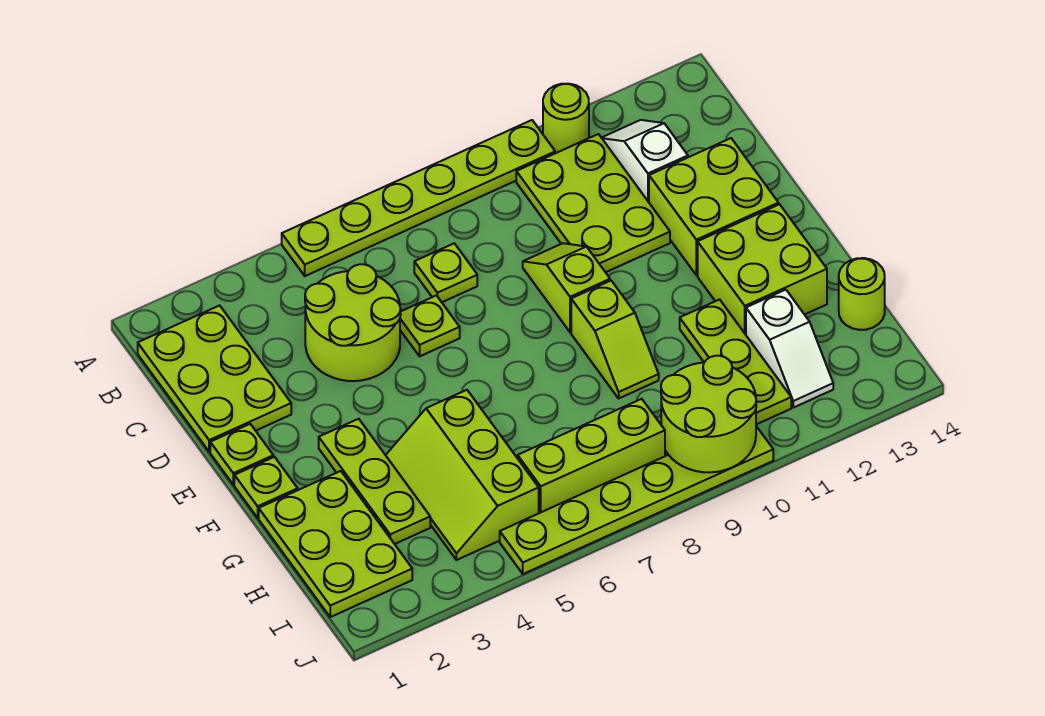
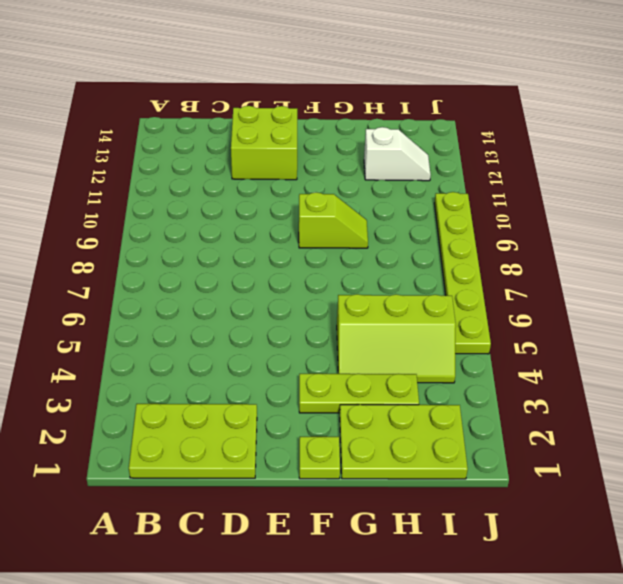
none -> lime plate A5:A10 level 1
none -> lime round brick A11 level 1
none -> lime plate B10:D11 level 1

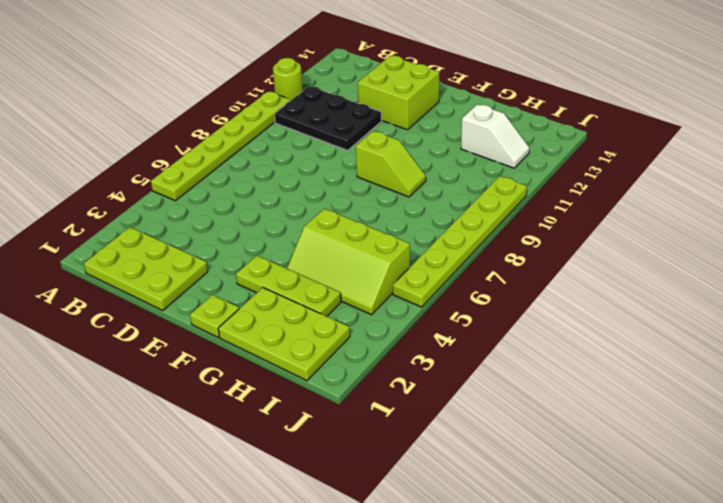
black plate B10:D11 level 1 -> lime plate B10:D11 level 1
none -> white slope B12:C12 level 1 top C
none -> lime round brick C4:D5 level 1
none -> lime plate C7 level 1

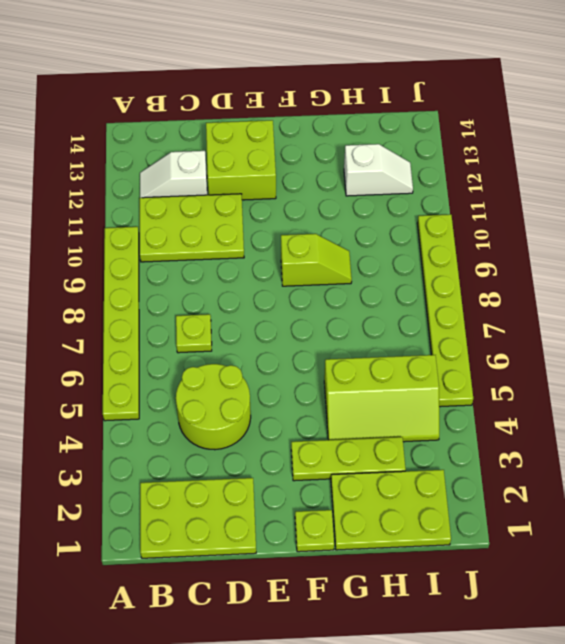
none -> lime round brick A11 level 1
none -> lime plate D6 level 1
none -> lime slope D9:E9 level 1 top E

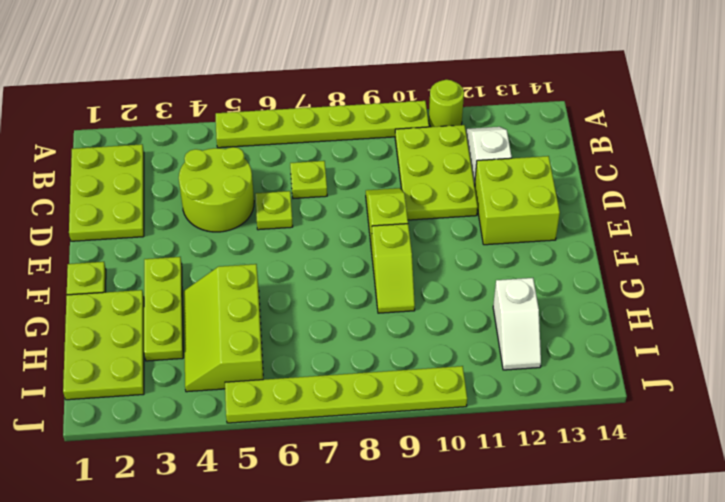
none -> lime plate E1 level 1
none -> lime brick F12:G13 level 1
none -> lime plate G11:I11 level 1

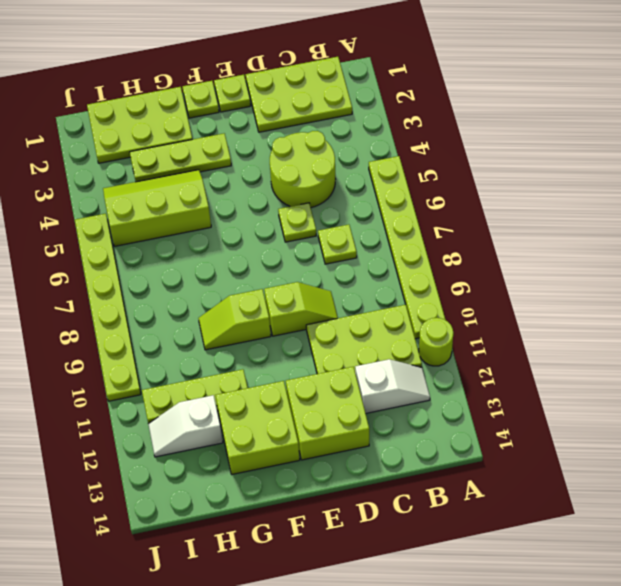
none -> lime round brick H14 level 1
none -> lime brick I6:I8 level 1
none -> lime round brick I9:J10 level 2

